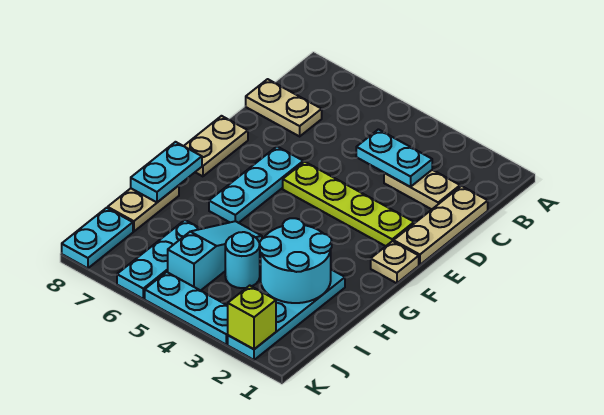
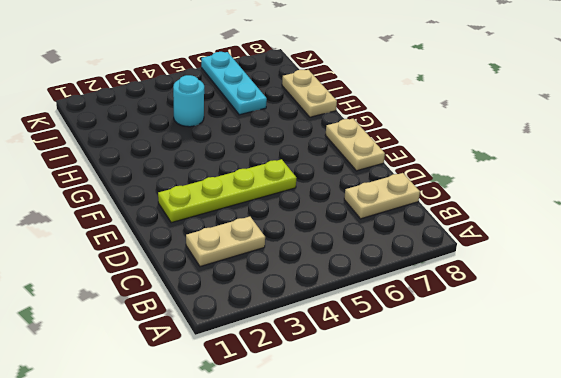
none -> tan plate C1:E1 level 1
none -> cyan plate E6:G6 level 1
none -> tan plate F1 level 1

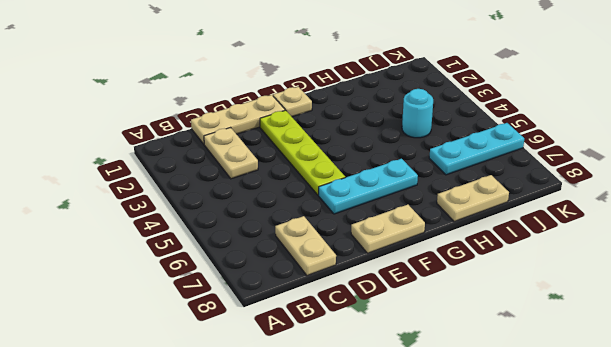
none -> cyan plate H2:K2 level 1
none -> cyan slope H5:J5 level 1 top J
none -> cyan plate J8:K8 level 1

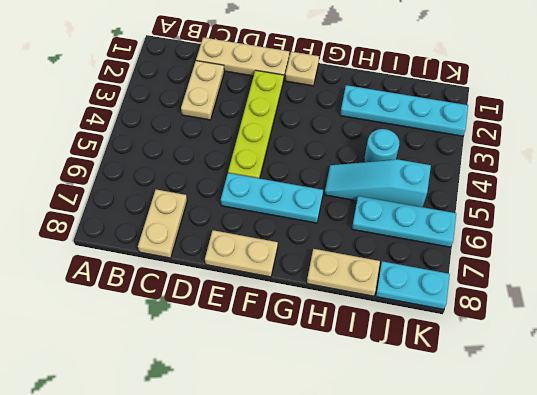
none -> cyan plate K3:K5 level 1
none -> cyan plate C3:C4 level 2
none -> cyan plate G8:H8 level 2

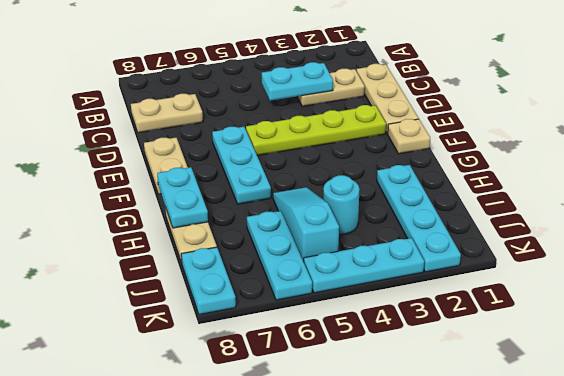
none -> cyan round brick H2:I3 level 2
none -> lime brick K2 level 2

